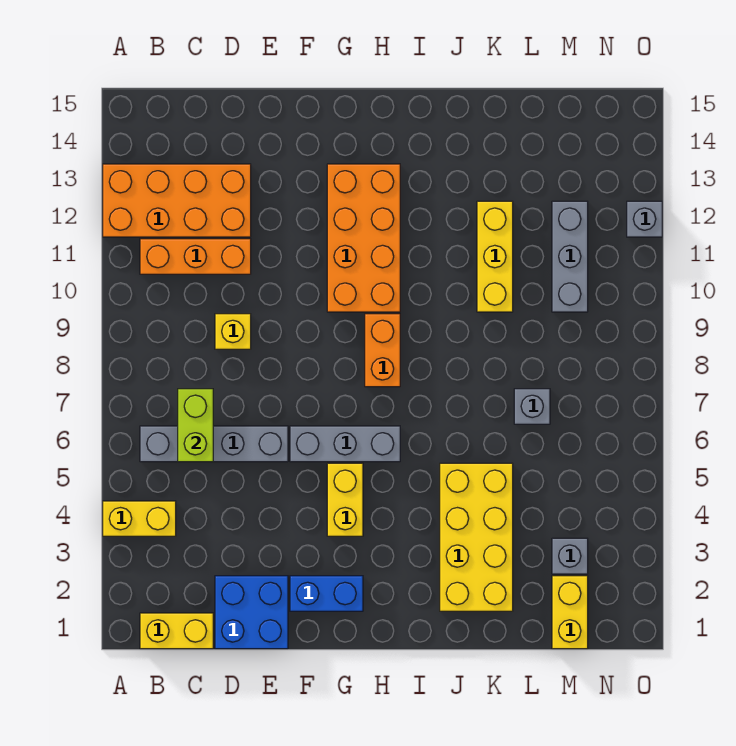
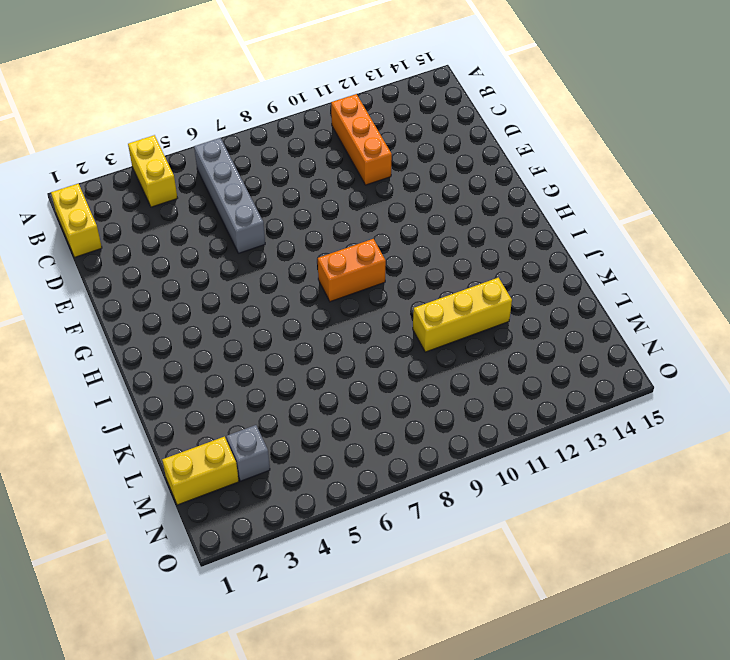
none -> orange brick A12:D13 level 1
none -> blue brick D1:E2 level 1
none -> yellow brick D9 level 1

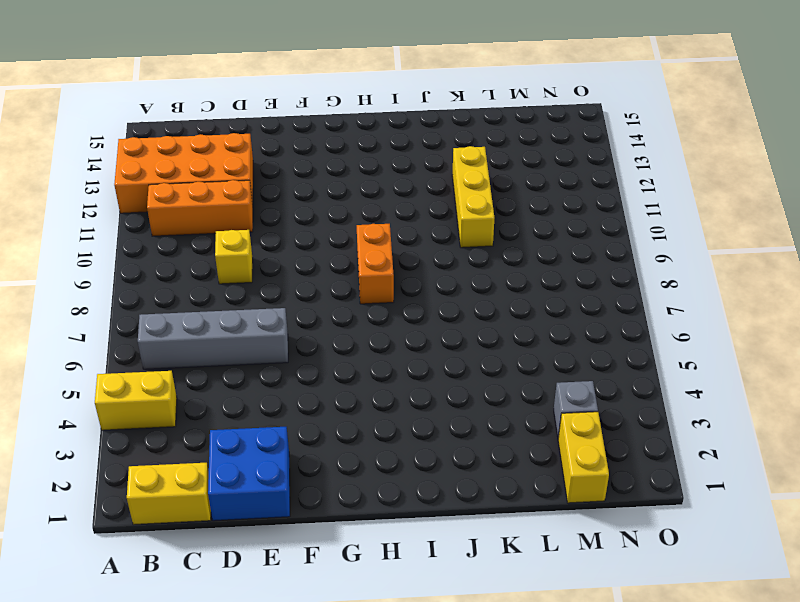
none -> blue brick F2:G2 level 1
none -> grey brick F6:H6 level 1
none -> yellow brick G4:G5 level 1

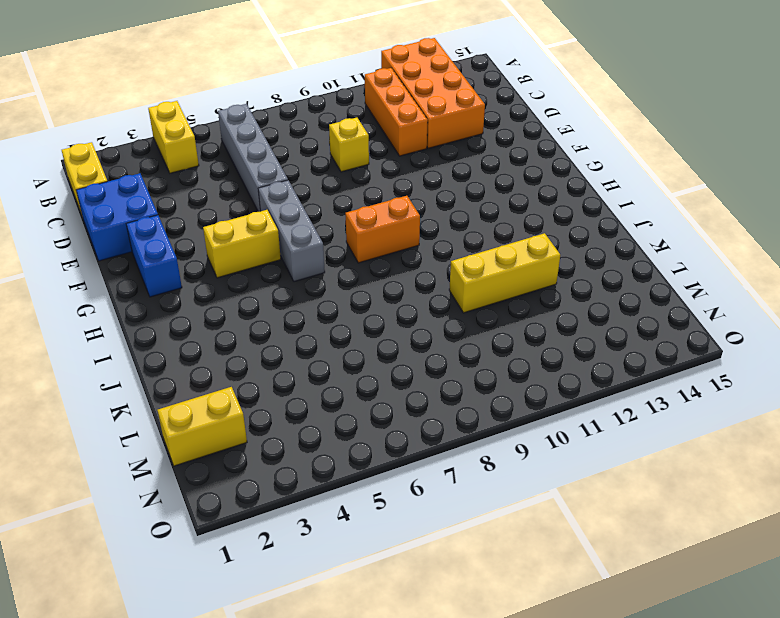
none -> orange brick G10:H13 level 1
none -> yellow brick J2:K5 level 1
none -> grey brick L7 level 1

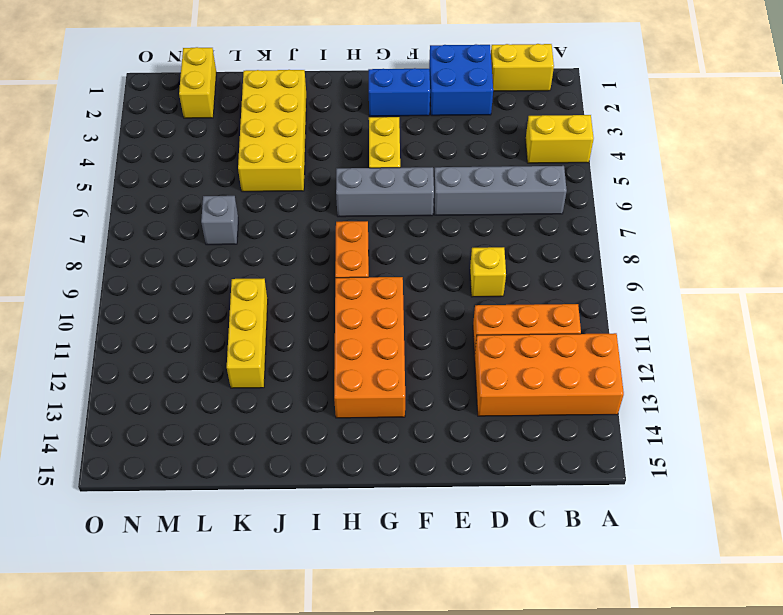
none -> grey brick M3 level 1
none -> grey brick M10:M12 level 1
none -> grey brick O12 level 1

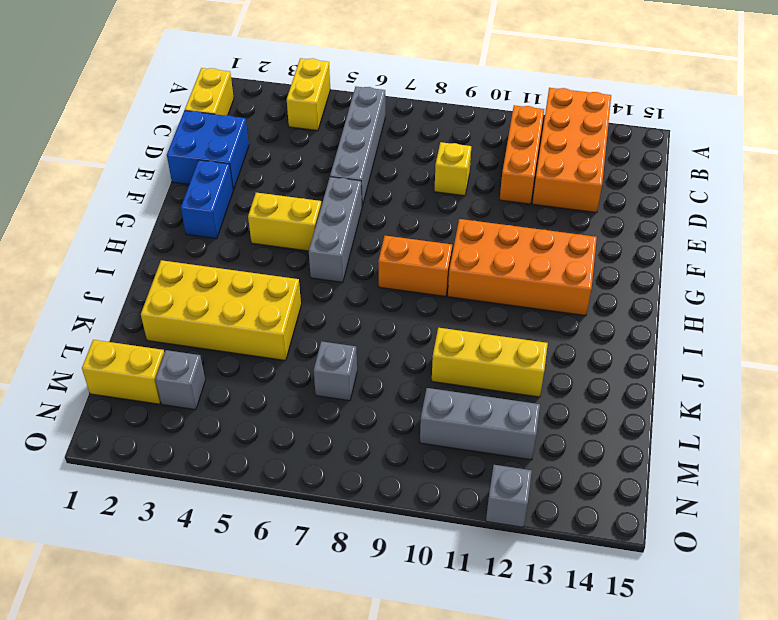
none -> lime brick C6:C7 level 2

